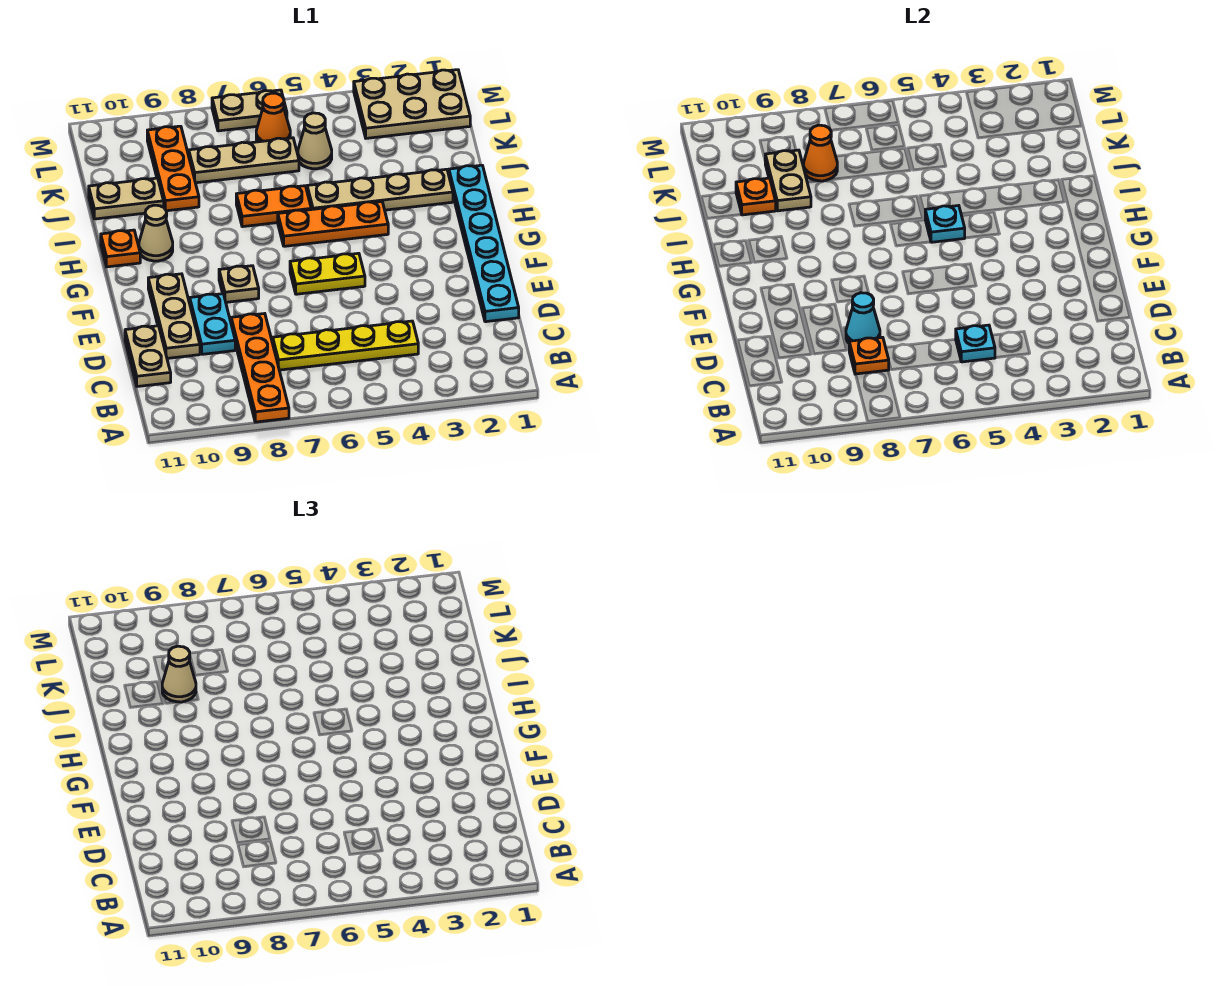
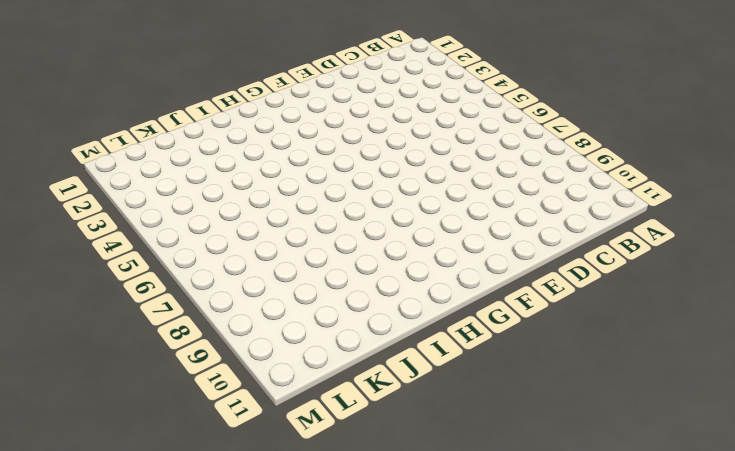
none -> orange plate A8:D8 level 1
none -> yellow plate C4:C7 level 1
none -> tan plate C11:D11 level 1

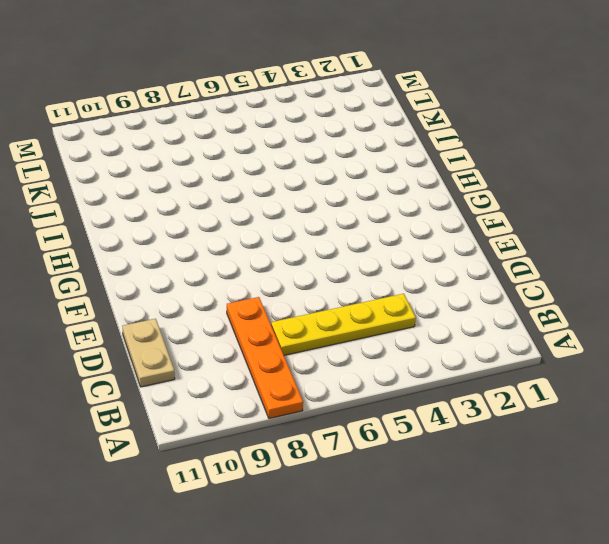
none -> cyan plate D1:I1 level 1
none -> cyan plate D9:E9 level 1
none -> tan plate D10:F10 level 1

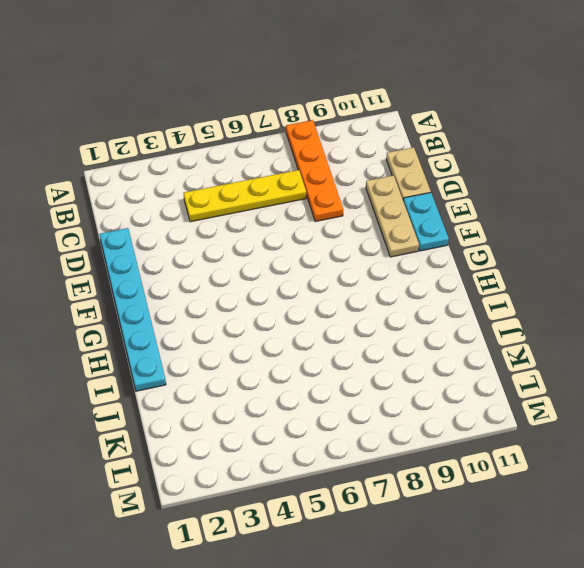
cyan plate E11:F11 level 1 -> cyan plate D9:E9 level 1
none -> yellow plate F5:F6 level 1
none -> tan plate F8 level 1
none -> orange plate H4:H6 level 1

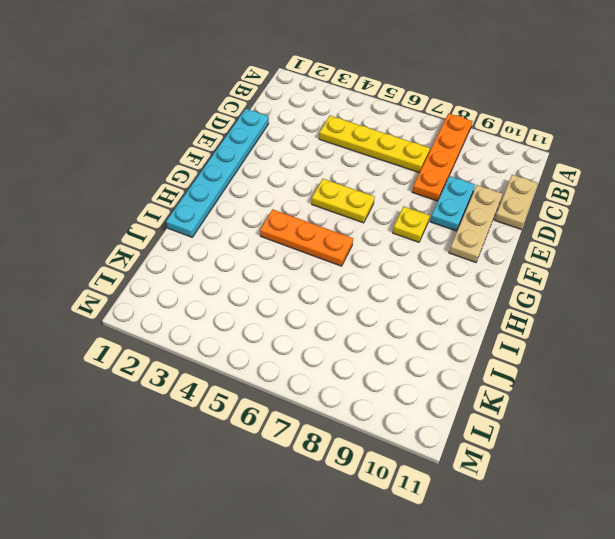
yellow plate F8 level 1 -> tan plate F8 level 1
none -> tan cone H10 level 1
none -> orange plate H11 level 1
none -> tan plate I2:I5 level 1

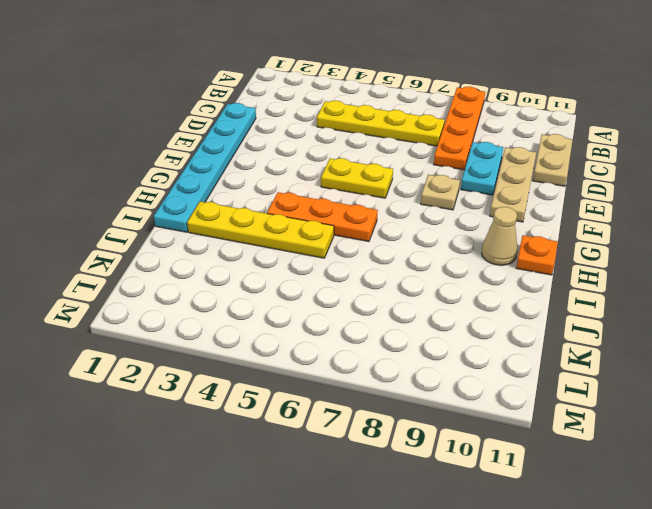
yellow plate I2:I5 level 1 -> tan plate I2:I5 level 1
none -> orange plate I6:I7 level 1
none -> orange plate J9:L9 level 1
none -> tan plate J10:J11 level 1

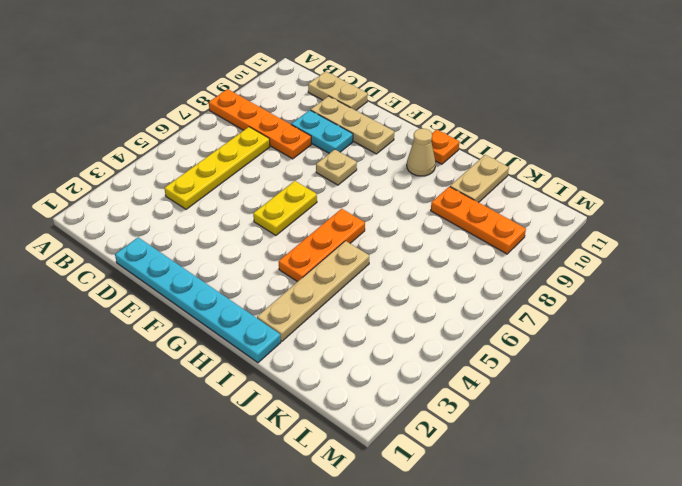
none -> orange plate I6:I7 level 1
none -> tan cone K5 level 1
none -> tan plate K6:K8 level 1

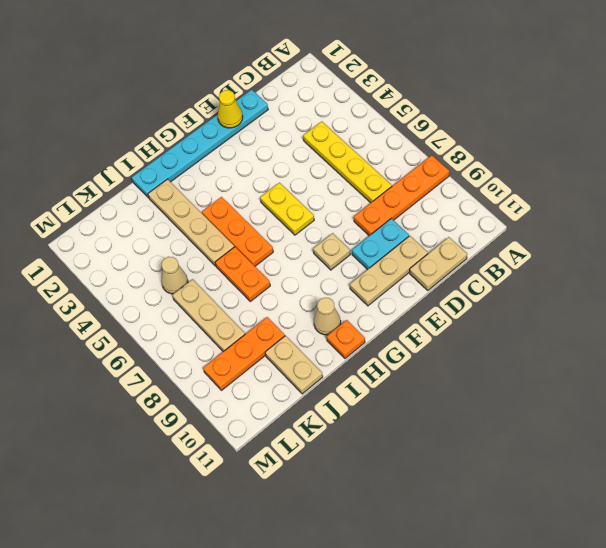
yellow cone E1 level 2 -> none
none -> tan plate L1:M3 level 1
none -> orange cone L6 level 1
none -> tan plate M6:M7 level 1

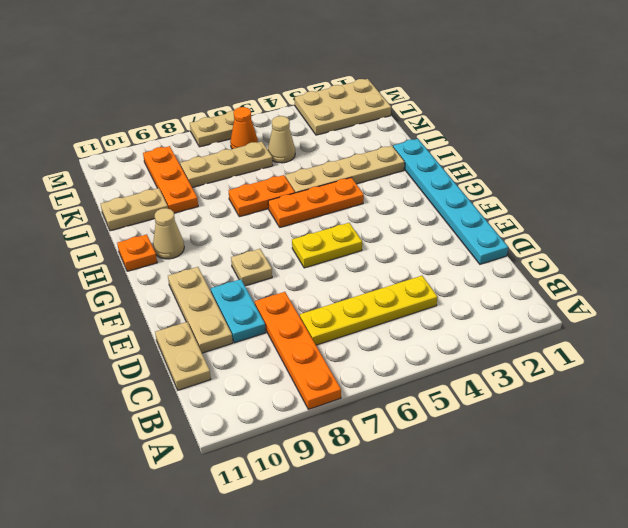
none -> cyan plate C5 level 2
none -> orange plate C8 level 2
none -> cyan cone D8 level 2

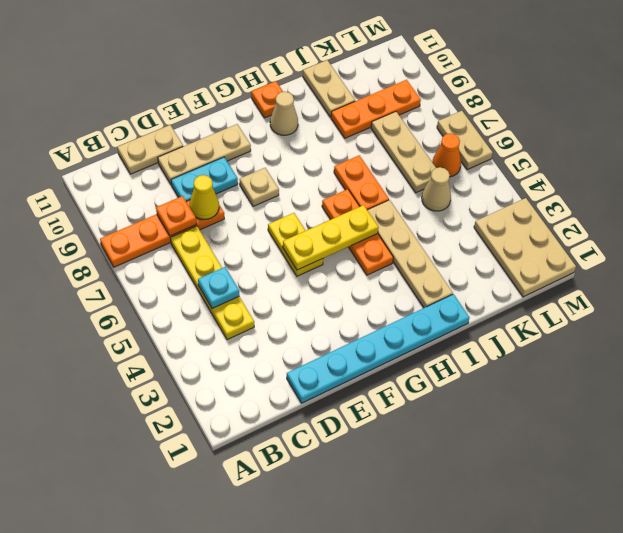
yellow cone D8 level 2 -> cyan cone D8 level 2
yellow plate F5:H5 level 2 -> cyan plate H5 level 2
none -> tan plate J9:K9 level 2
none -> orange plate J10 level 2
none -> orange cone K8 level 2

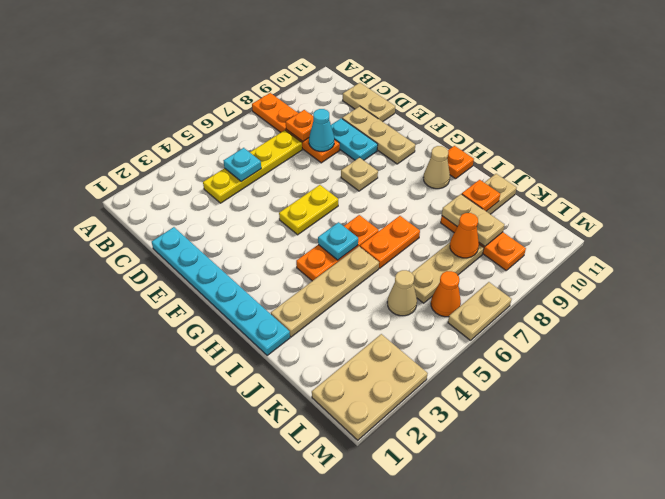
none -> tan cone J9 level 3

